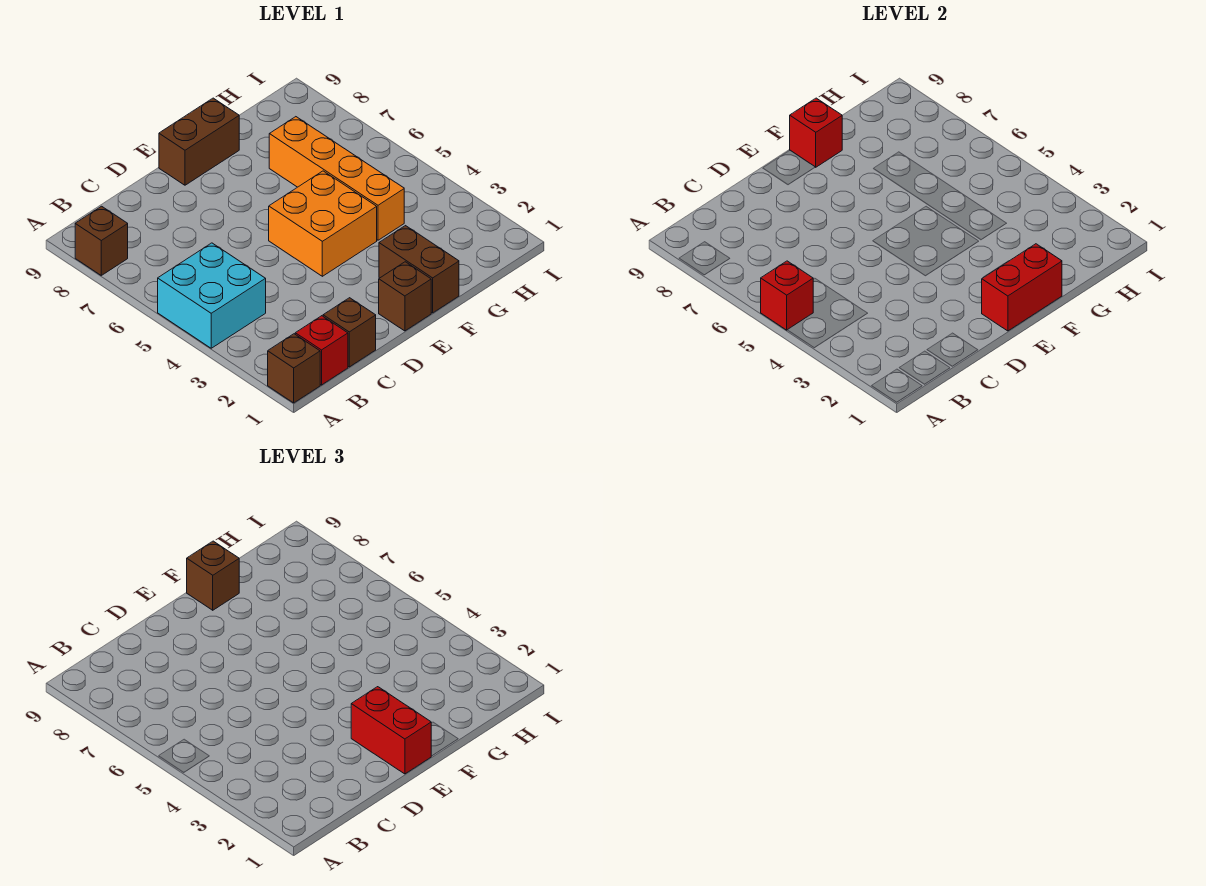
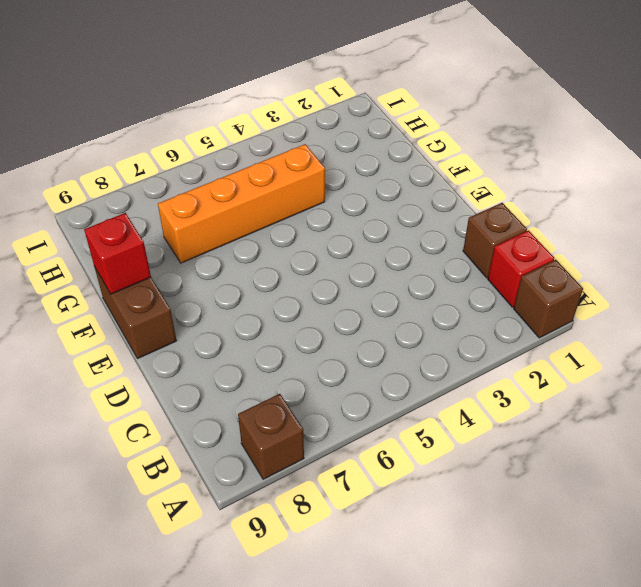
none -> cyan brick A4:B5 level 1
none -> brown brick E1 level 1
none -> orange brick E4:F5 level 1

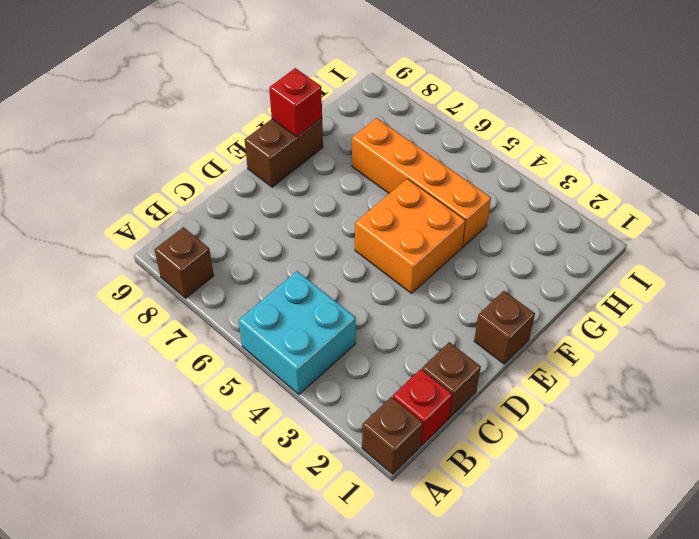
none -> brown brick F1:F2 level 1
none -> red brick A5 level 2
none -> red brick E1:F1 level 2

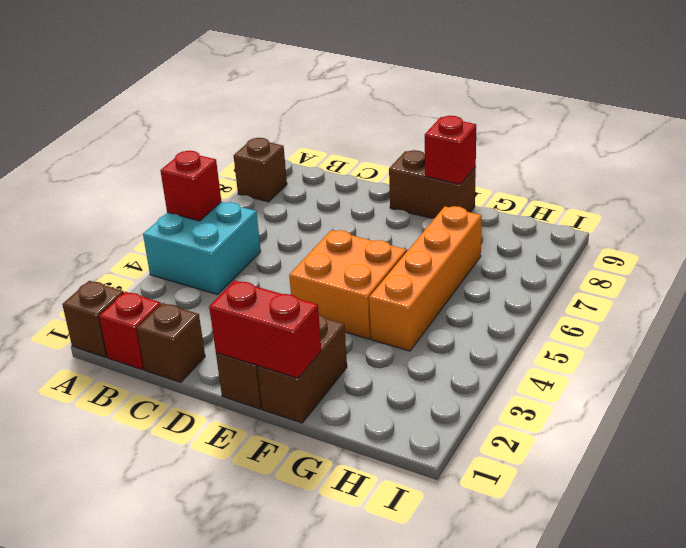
none -> red brick E1:E2 level 3
none -> brown brick F9 level 3

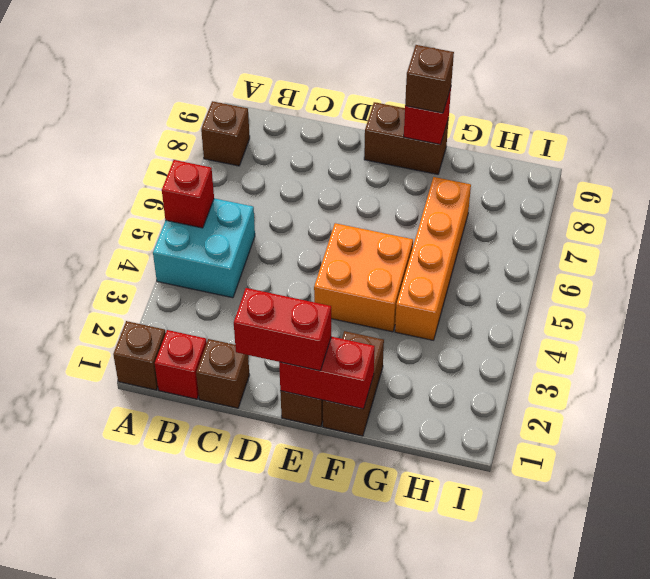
red brick D1:E1 level 3 -> red brick E1:E2 level 3

